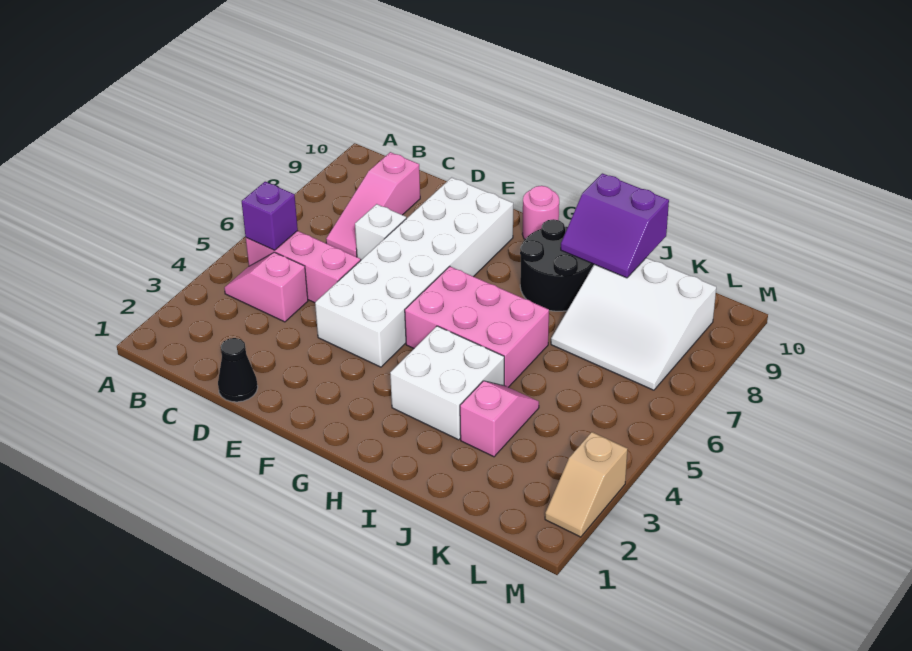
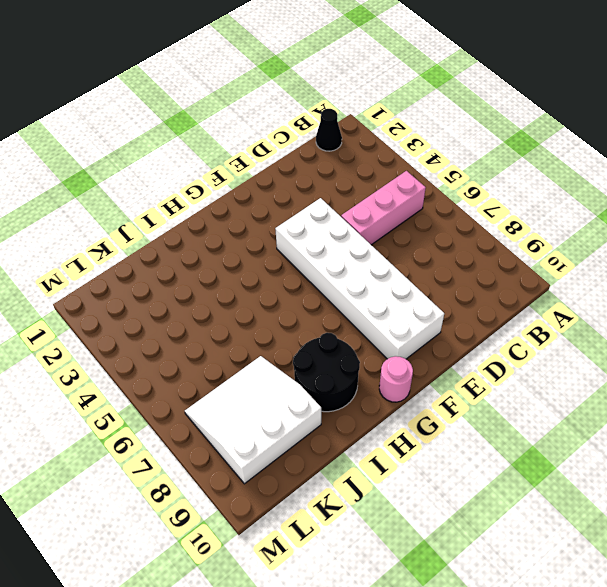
black cone B1 level 1 -> black cone D1 level 1
none -> pink slope B4:C4 level 1 top C
none -> pink slope C7:C9 level 1 top 9
none -> white brick D7 level 1

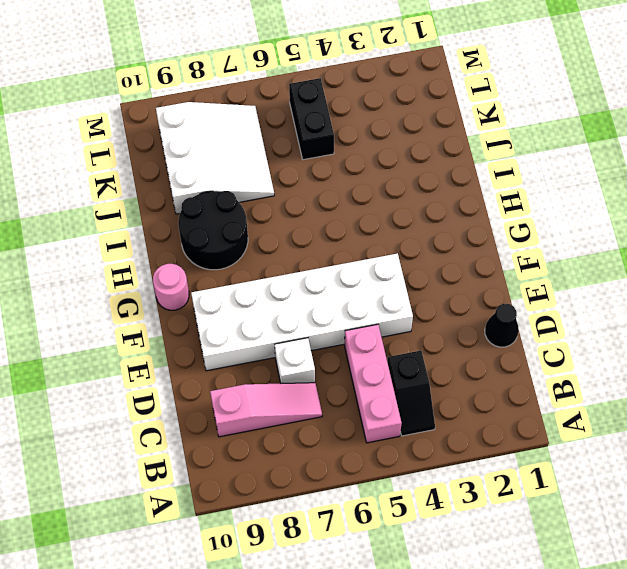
black slope B4:C4 level 1 top C -> pink slope B4:C4 level 1 top C
black brick K5:L5 level 1 -> none
none -> pink brick G5:I6 level 1
none -> white brick H3:I4 level 1
none -> pink slope J3:J4 level 1 top 3

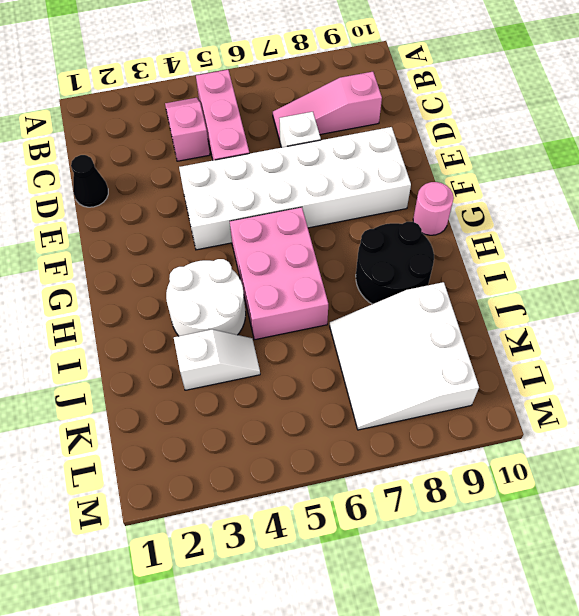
white round brick H3:I4 level 1 -> white brick H3:I4 level 1
white slope J3:J4 level 1 top 3 -> pink slope J3:J4 level 1 top 3
none -> tan slope M2:M3 level 1 top 3
none -> purple brick B5 level 2
none -> purple slope I9:J10 level 2 top 10

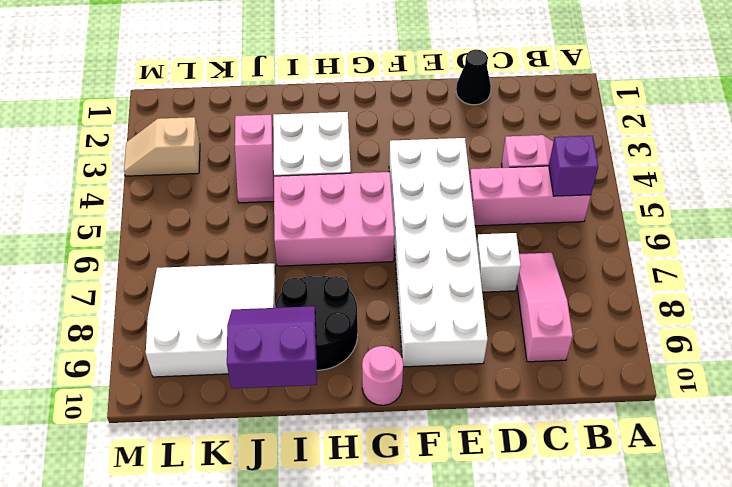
tan slope L3:M3 level 1 top L -> tan slope M2:M3 level 1 top 3

